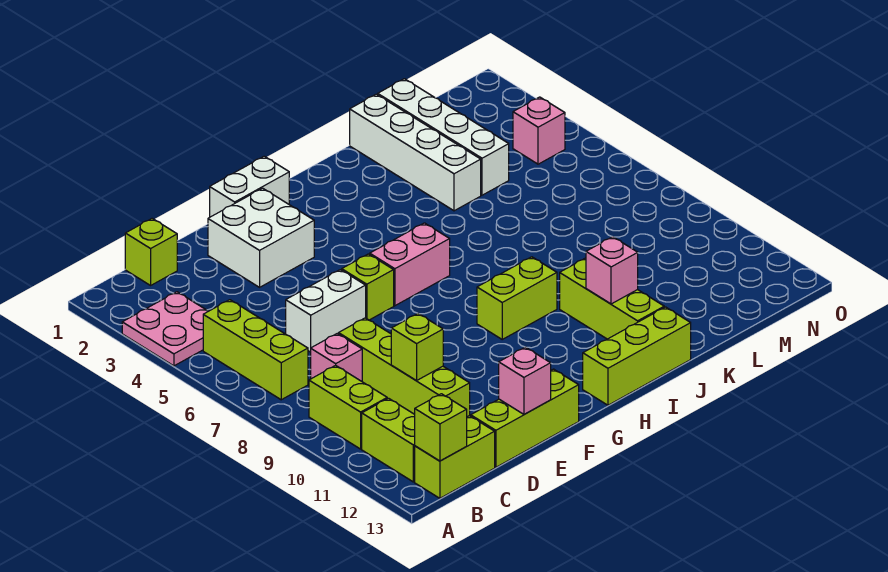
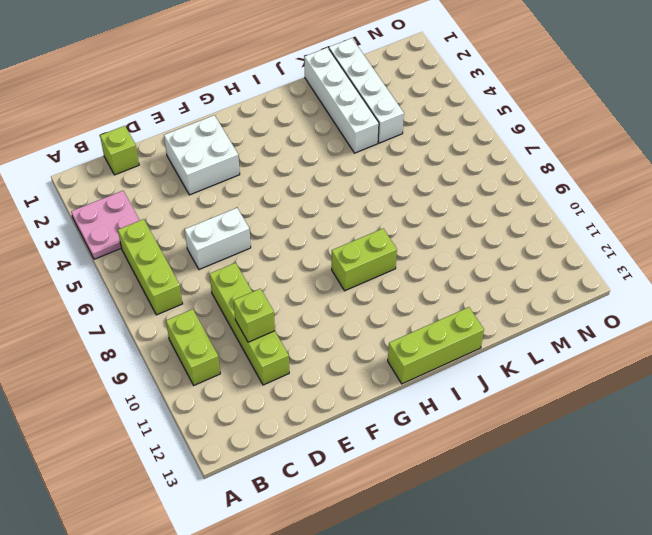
none -> lime brick B11:B12 level 1
none -> lime brick B13:C13 level 1
none -> pink brick C8 level 1

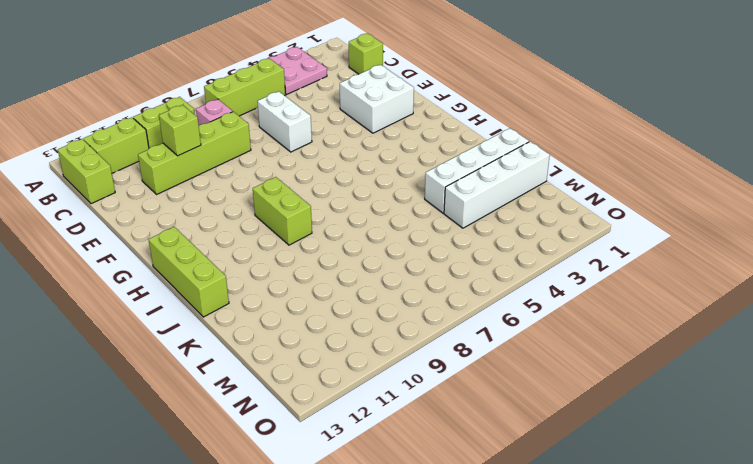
none -> lime brick D13:F13 level 1
none -> white brick F1:G1 level 1
none -> lime brick F6 level 1

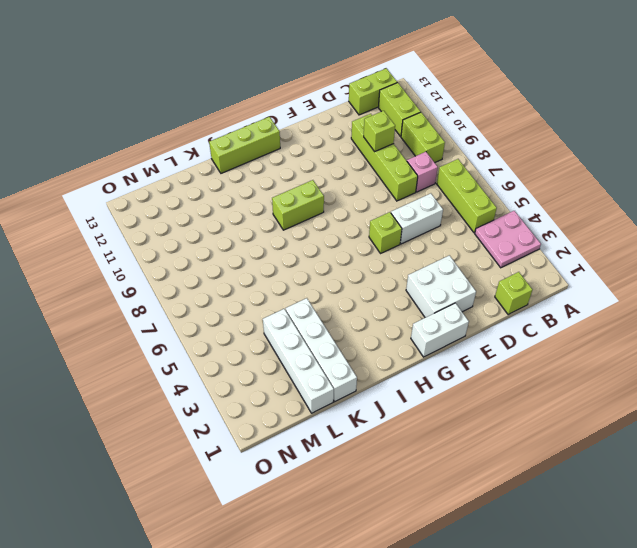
none -> lime brick D13:F13 level 1
none -> pink brick G6:H6 level 1
none -> lime brick J10:J12 level 1

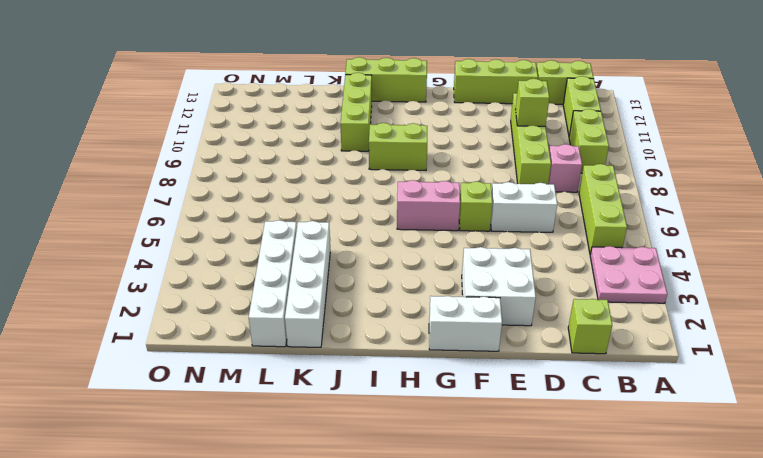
none -> pink brick N4 level 1
none -> lime brick B13 level 2
none -> pink brick E13 level 2

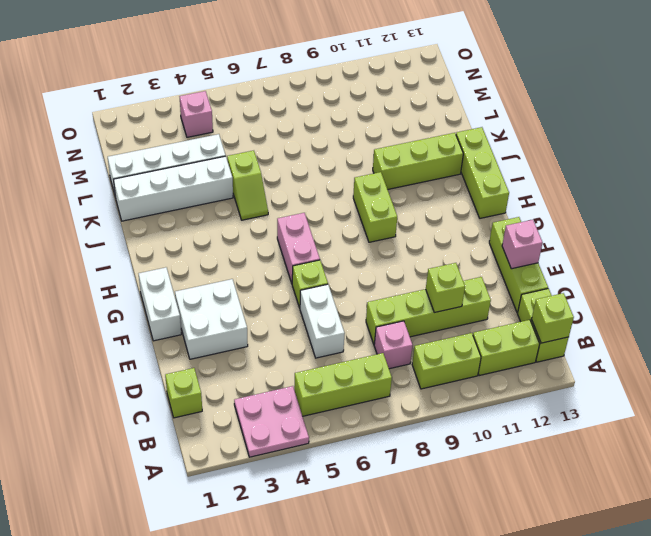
lime slope J5:K5 level 1 top K -> none
none -> pink brick J11 level 2

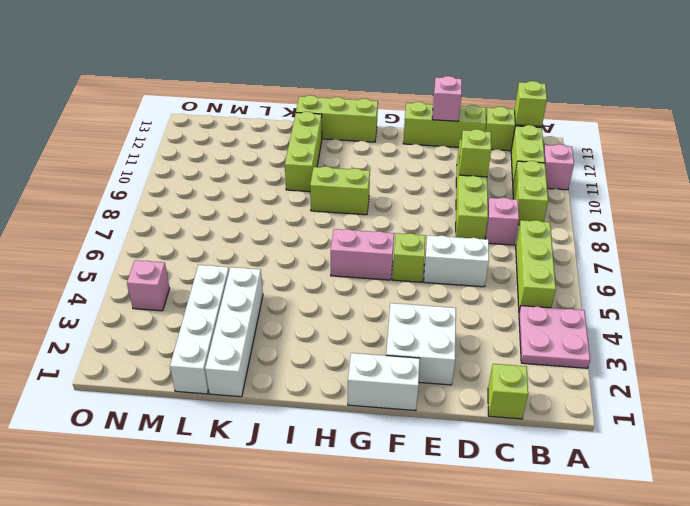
pink brick A11 level 1 -> pink brick J11 level 2

